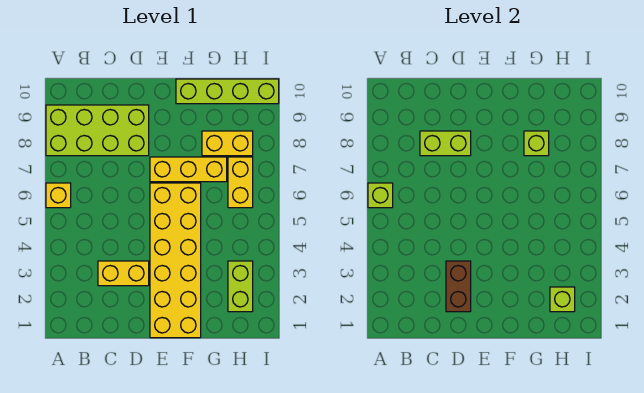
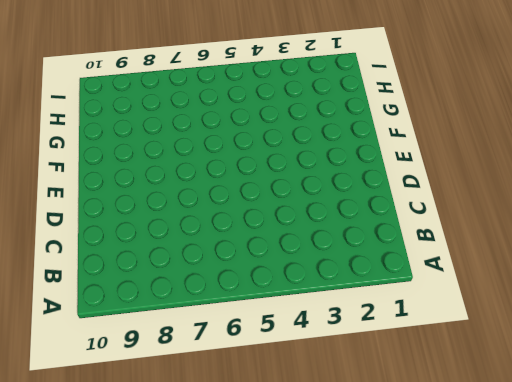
none -> yellow brick A6 level 1
none -> lime brick A8:D9 level 1
none -> yellow brick C3:D3 level 1

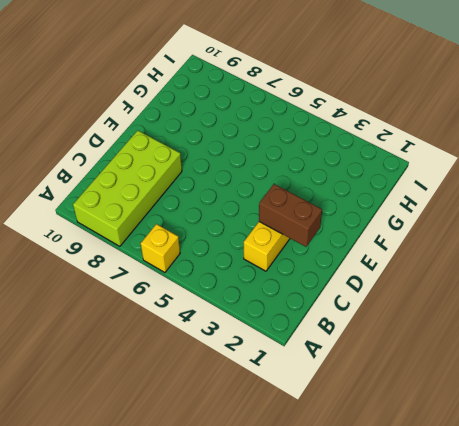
none -> yellow brick E1:F6 level 1
none -> yellow brick E7:G7 level 1
none -> lime brick F10:I10 level 1

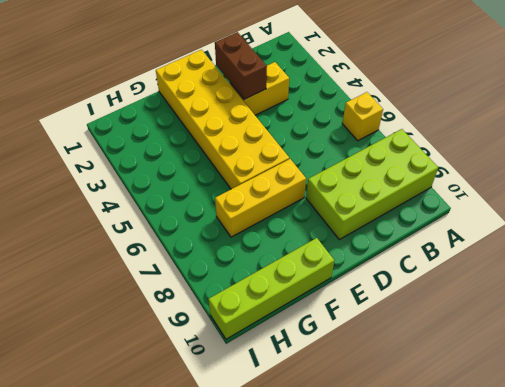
none -> yellow brick G8:H8 level 1
none -> lime brick H2:H3 level 1
none -> yellow brick H6:H7 level 1

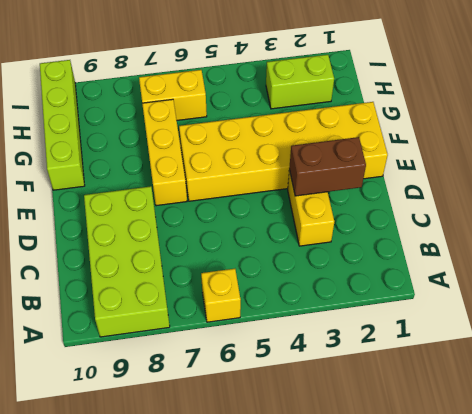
none -> yellow brick G8:H8 level 1
none -> lime brick A6 level 2
none -> lime brick C8:D8 level 2

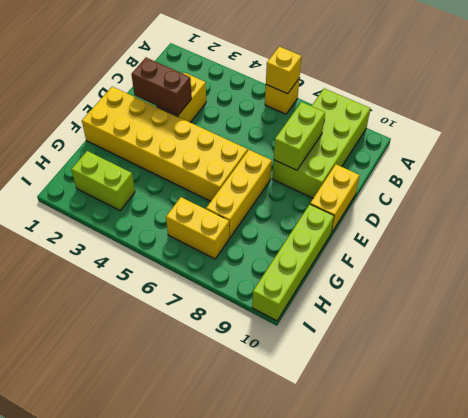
yellow brick A6 level 2 -> lime brick A6 level 2
yellow brick D10:E10 level 1 -> yellow brick G8:H8 level 1
none -> lime brick G8 level 2
none -> lime brick H2 level 2

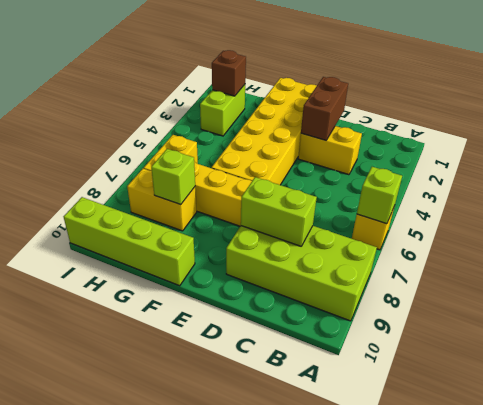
brown brick H2 level 2 -> lime brick H2 level 2

